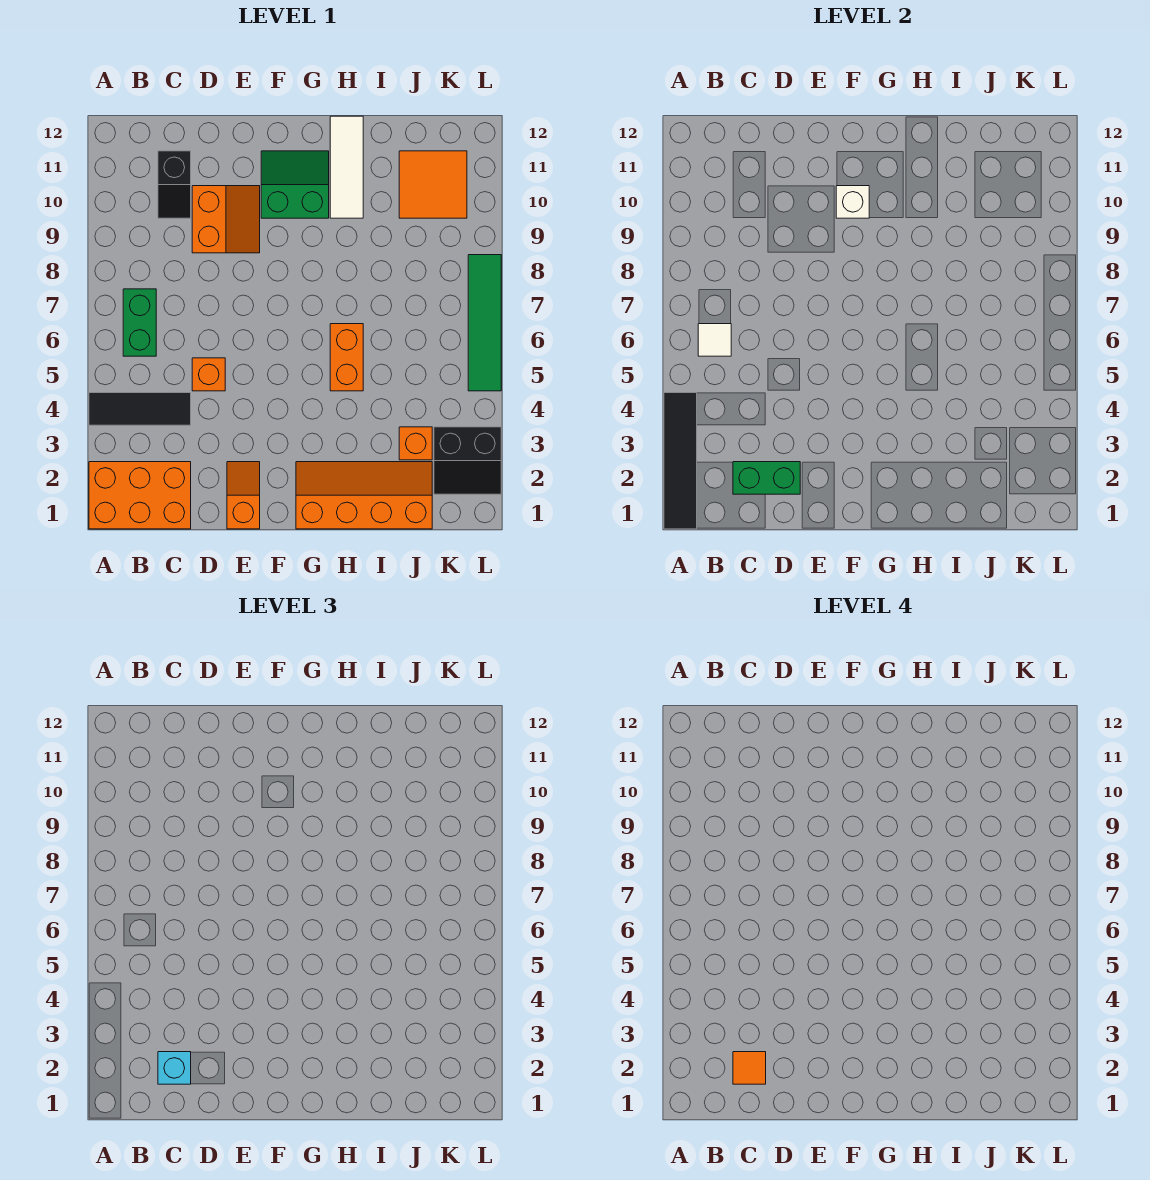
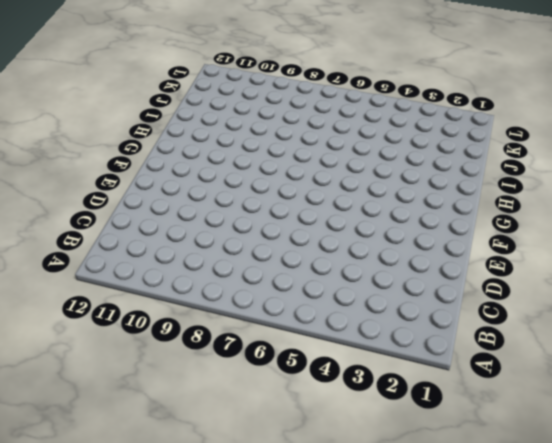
none -> orange brick A1:C2 level 1
none -> black tile A4:C4 level 1
none -> green brick B6:B7 level 1

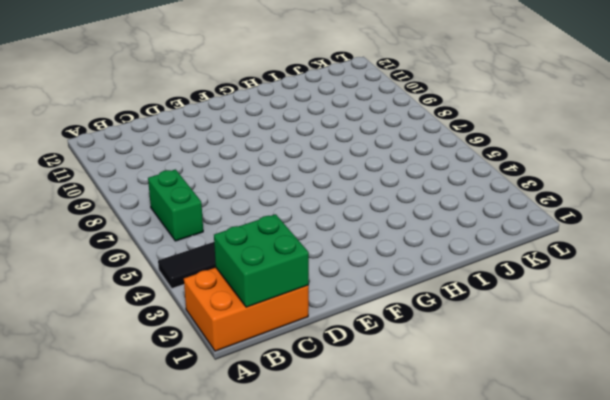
green brick B1:C2 level 2 -> green brick C2:D2 level 2
none -> black slope C10:C11 level 1 top 11
none -> orange brick D5 level 1
none -> orange slope D9:E10 level 1 top D

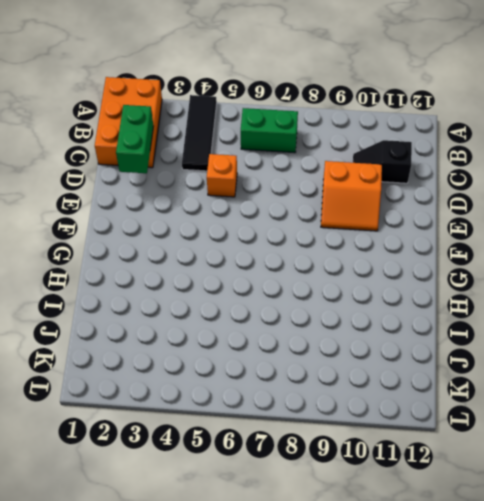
none -> orange slope E1:E2 level 1 top 1
none -> green slope F10:G11 level 1 top 10
none -> orange slope G1:J2 level 1 top 1

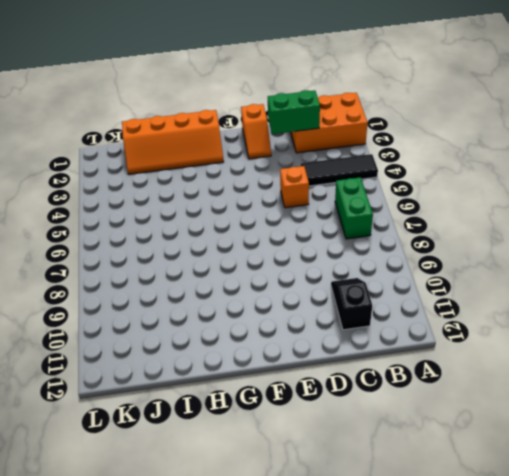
none -> orange slope D9:E10 level 1 top D
none -> green slope F10:G11 level 1 top 10
none -> orange brick H5:H6 level 1

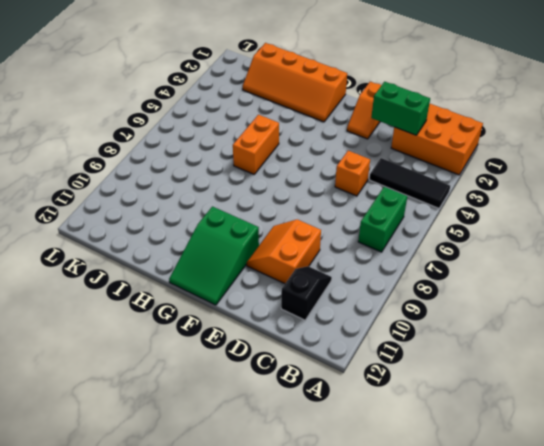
green slope F10:G12 level 1 top 10 -> green slope F10:G11 level 1 top 10
none -> white tile H10:H12 level 1
none -> orange brick J3 level 1
none -> orange tile J10:K11 level 1

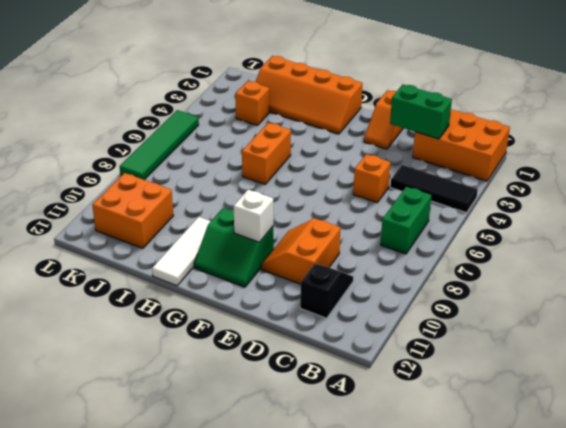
orange brick J10:K11 level 1 -> orange tile J10:K11 level 1
none -> black slope K2:L3 level 1 top 3
none -> black tile A1:A4 level 2
none -> white tile B6 level 2

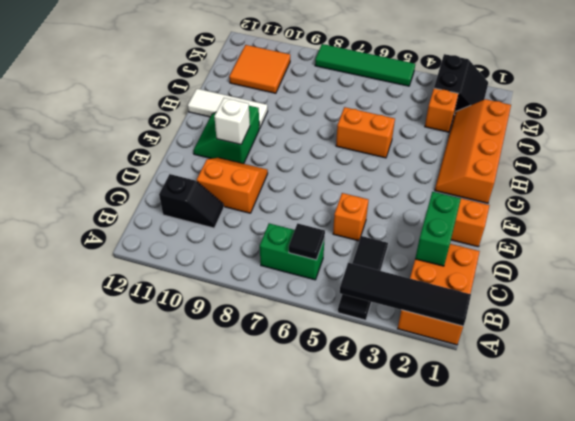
black tile B6 level 2 -> white tile B6 level 2
none -> cyan brick C2 level 3
none -> orange tile C2 level 4

